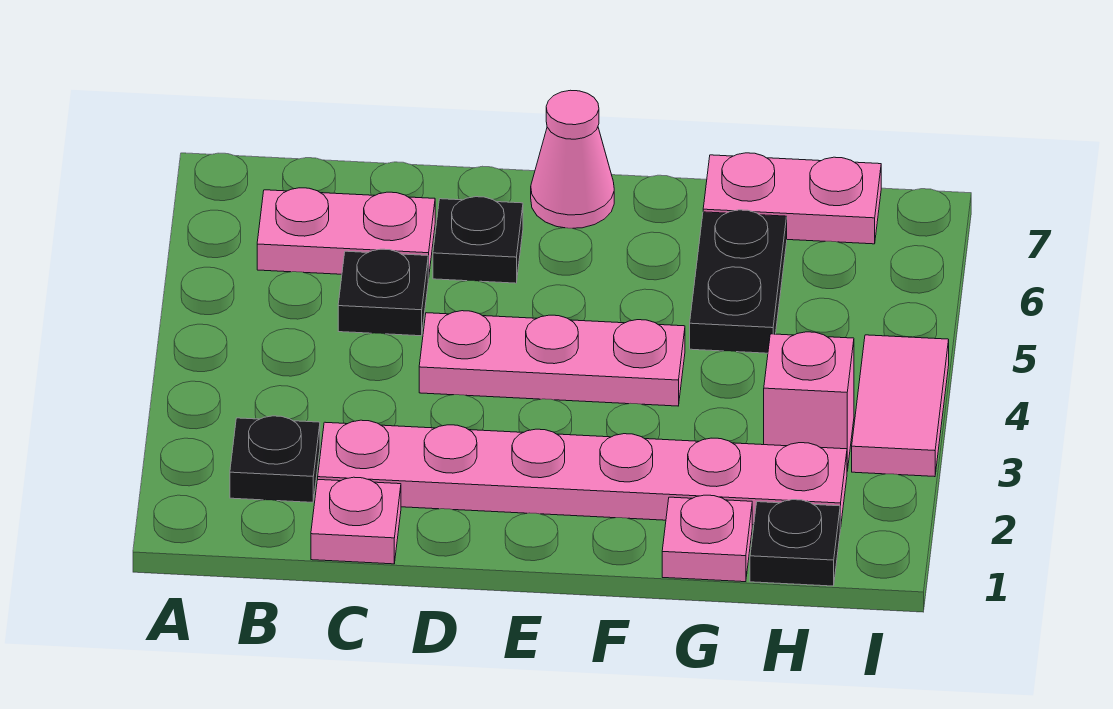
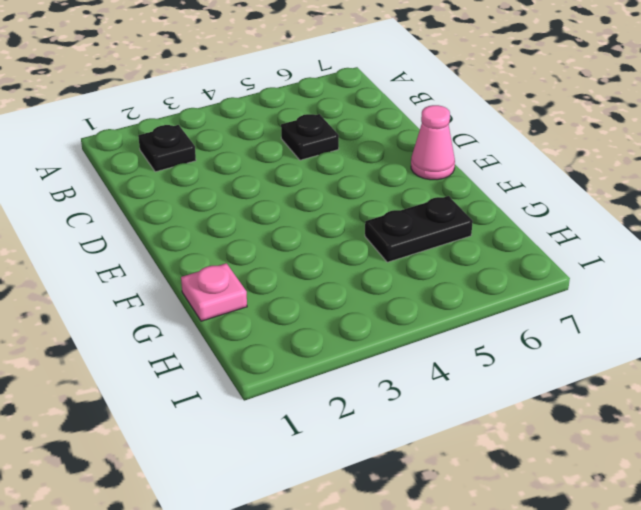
none -> pink plate B6:C6 level 1
none -> pink plate C1 level 1
none -> pink plate C2:H2 level 1

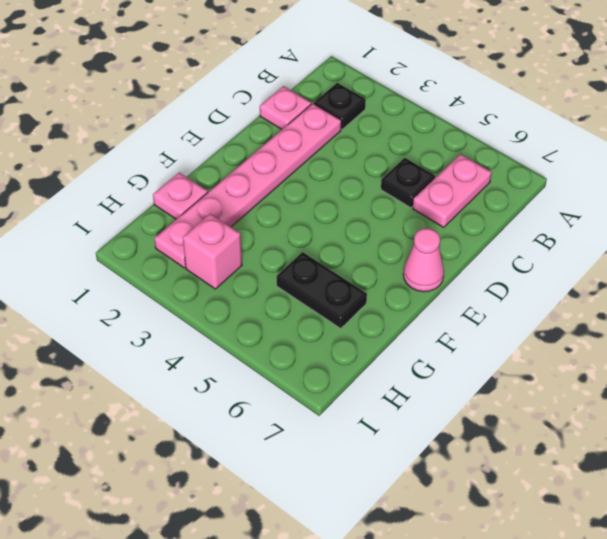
none -> pink plate D4:F4 level 1
none -> black plate D6 level 1
none -> pink plate G7:H7 level 1

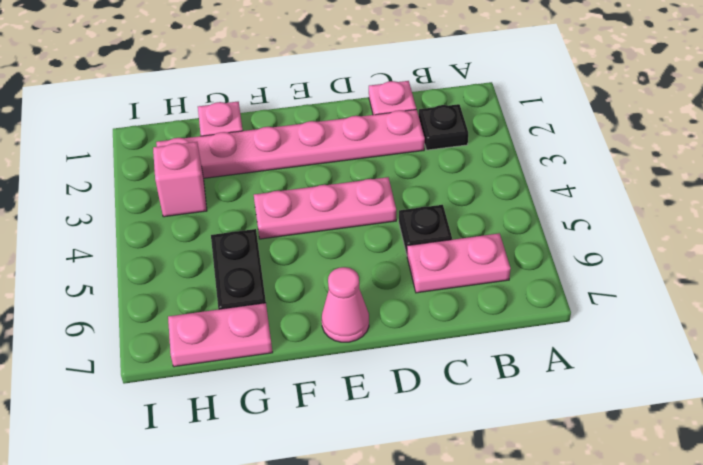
none -> black plate D6 level 1
none -> black plate H1 level 1
none -> pink tile I3:I4 level 1

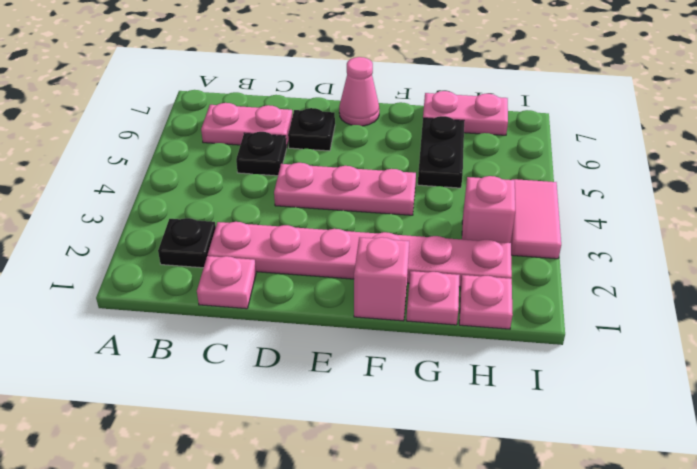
pink brick F1 level 1 -> none
pink plate H1 level 1 -> black plate H1 level 1

